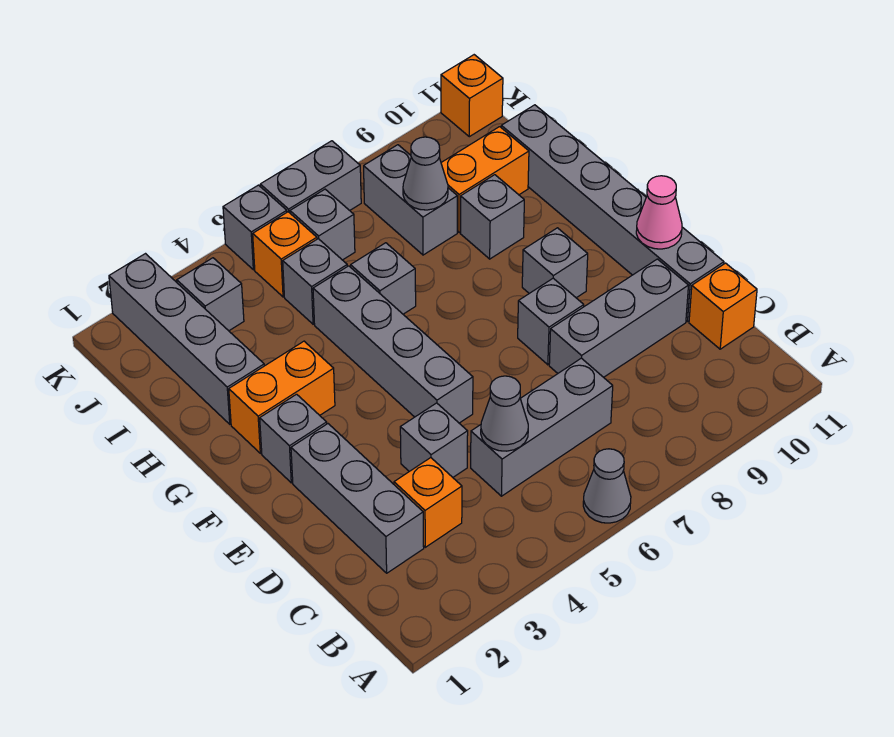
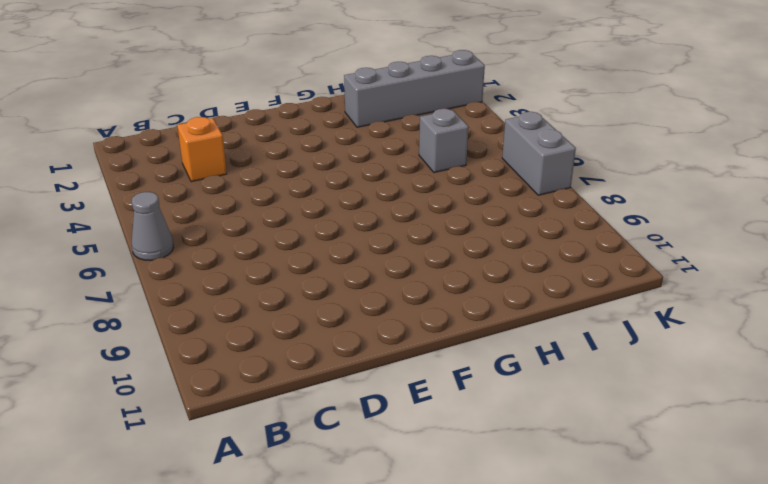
none -> grey brick C2:E2 level 1
none -> grey brick C5:C7 level 1
none -> orange brick C11 level 1

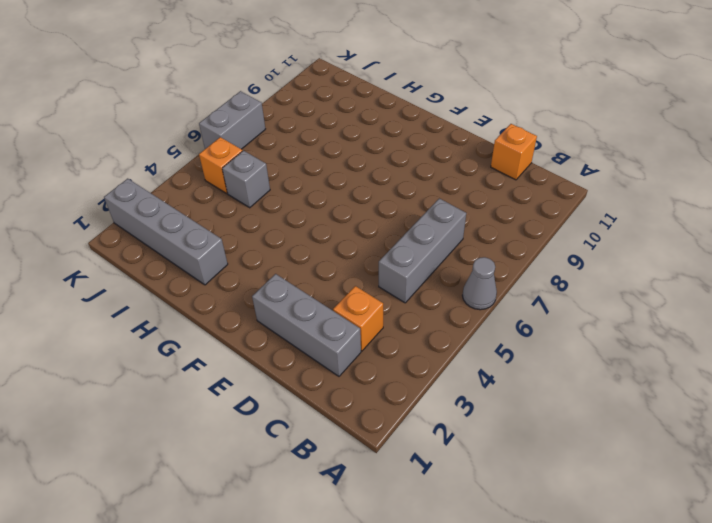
none -> grey brick D4 level 1
none -> grey brick D8:D10 level 1
none -> grey brick D11:I11 level 1

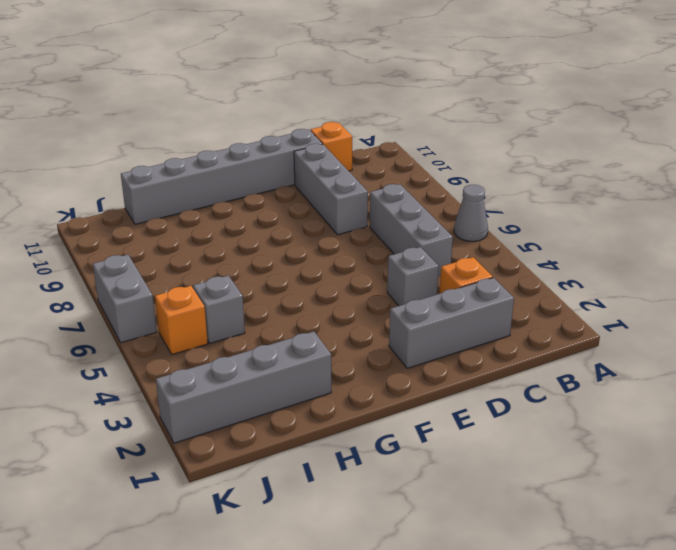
none -> grey brick E5:H5 level 1
none -> grey brick E8 level 1
none -> grey brick F2 level 1

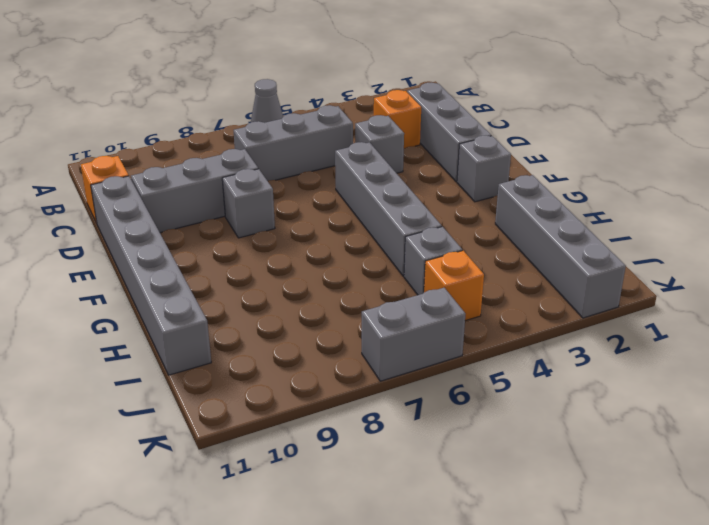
none -> grey brick F9 level 1
none -> orange brick G2:G3 level 1
none -> grey brick H6 level 1

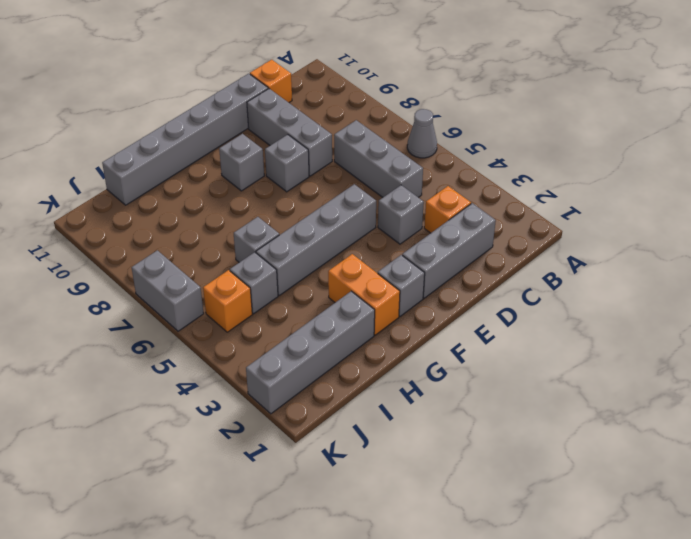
none -> grey brick H9 level 1
none -> grey brick I8:J8 level 1
none -> orange brick I9:I10 level 1

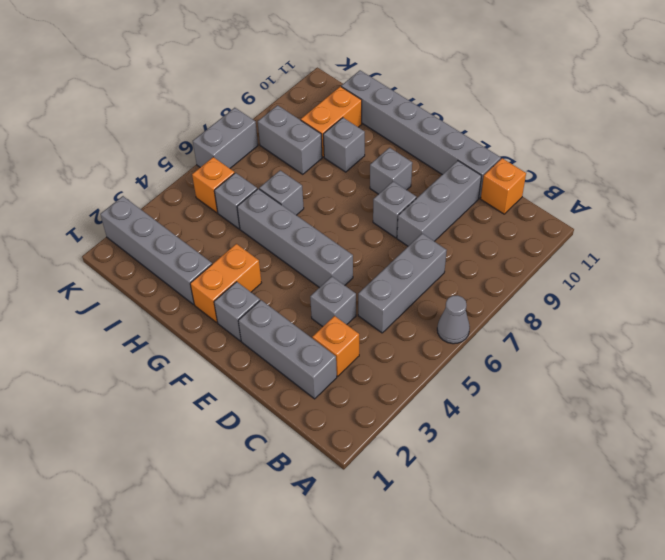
none -> grey brick J3 level 1
none -> grey brick J6 level 1
none -> grey brick K5 level 1

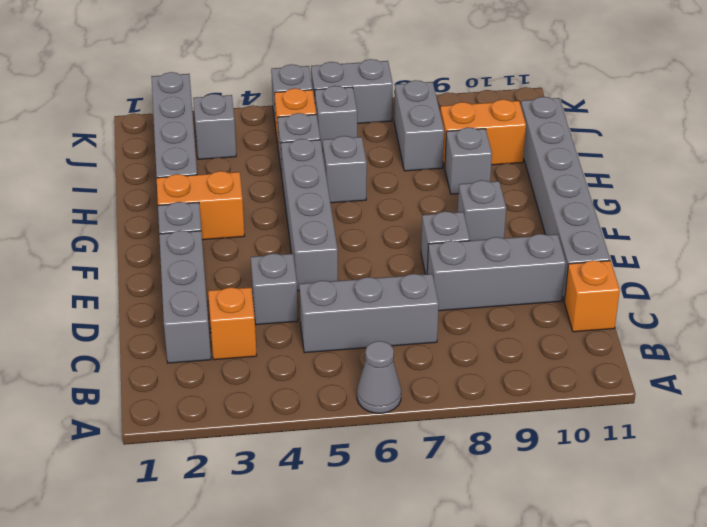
none -> orange brick K11 level 1
none -> grey cone C5 level 2
none -> pink cone E11 level 2

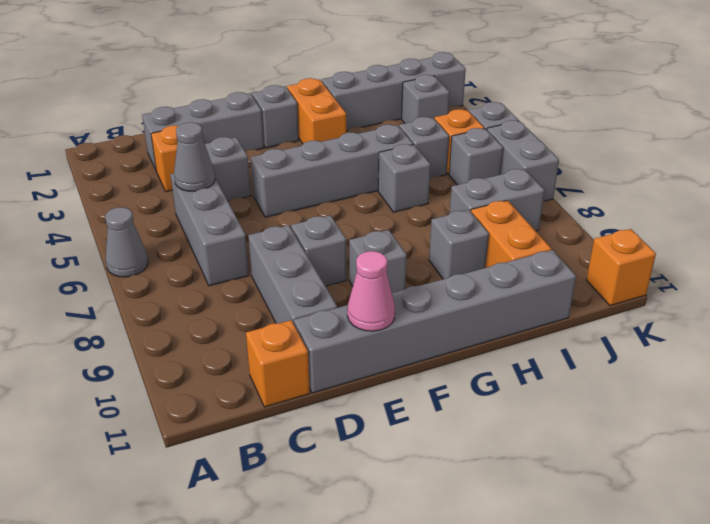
none -> grey cone I8 level 2

